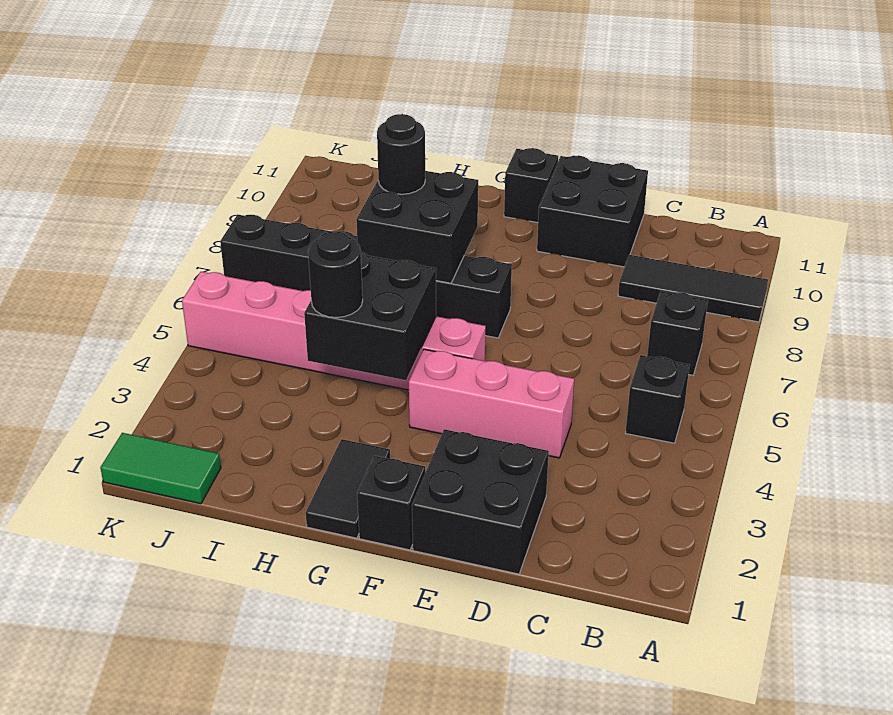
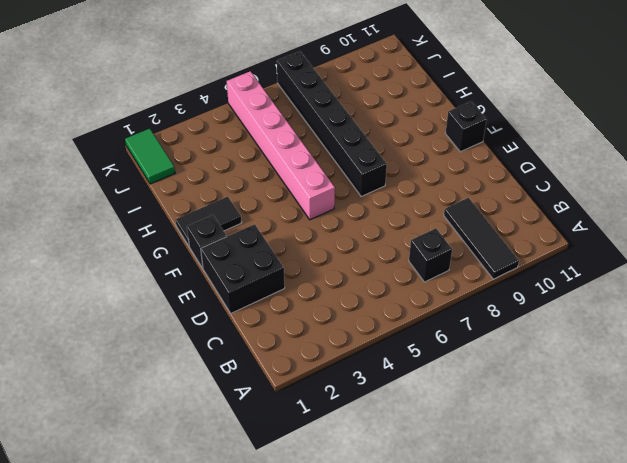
none -> black brick B5 level 1
none -> pink brick D4:F4 level 1
none -> black brick D10:E11 level 1

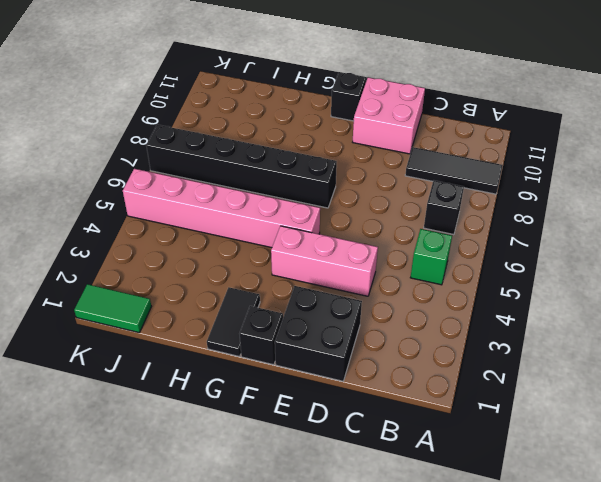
green brick B5 level 1 -> black brick B5 level 1
pink brick D10:E11 level 1 -> black brick D10:E11 level 1
none -> black brick G4:H5 level 2
none -> black brick G7:H8 level 2
none -> black round brick H4 level 3

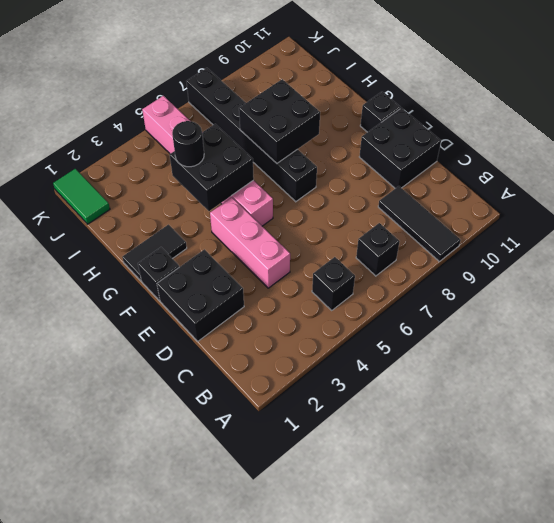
none -> black round brick H8 level 3

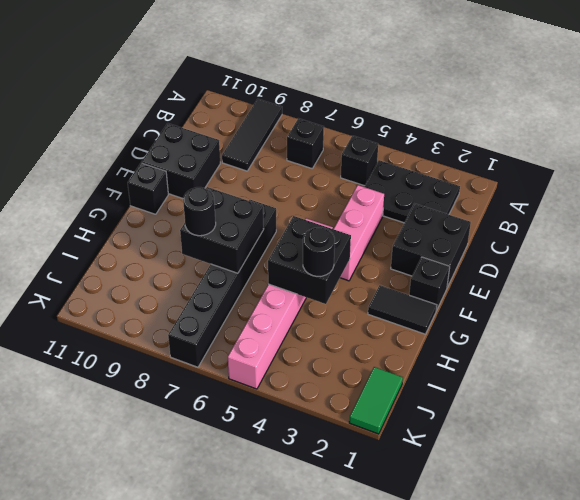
black plate B2:C4 level 1 -> none

